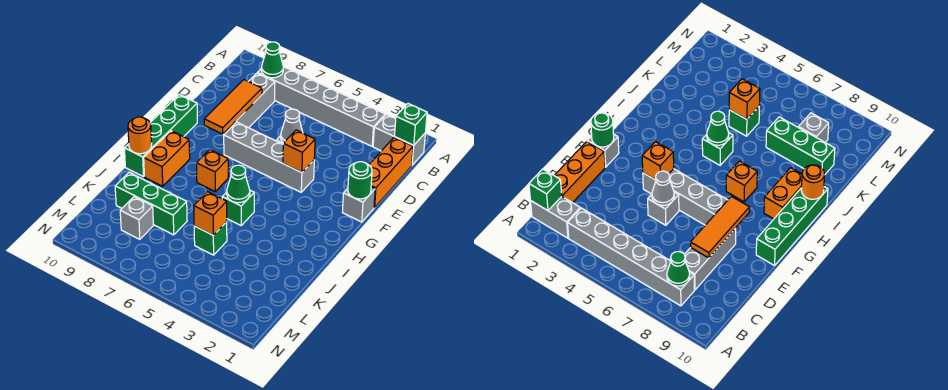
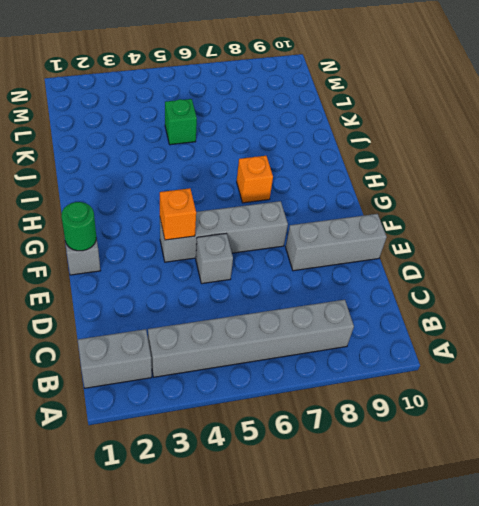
grey brick E8:E10 level 1 -> grey brick C8:E8 level 1
none -> orange brick C1:E1 level 1
none -> green brick F10:I10 level 1
none -> orange brick H9:I9 level 1

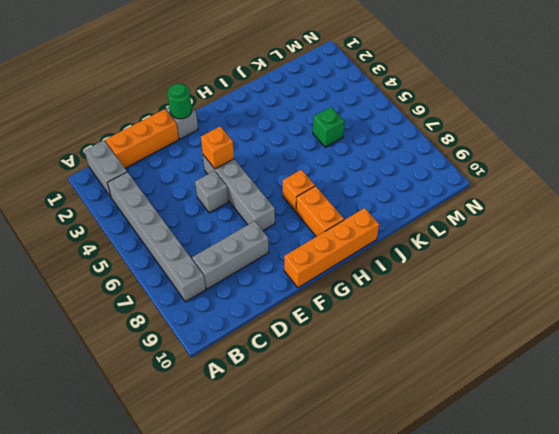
orange brick F10:I10 level 1 -> green brick F10:I10 level 1
orange brick H8:H9 level 1 -> orange brick H9:I9 level 1
none -> green brick I5 level 1
none -> green brick K7:K9 level 1
none -> grey brick L8 level 1

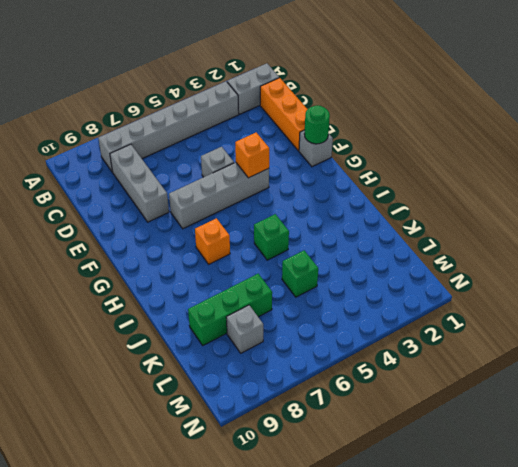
none -> green brick F10:I10 level 1
none -> orange brick H9:I9 level 1
none -> green brick B1 level 2

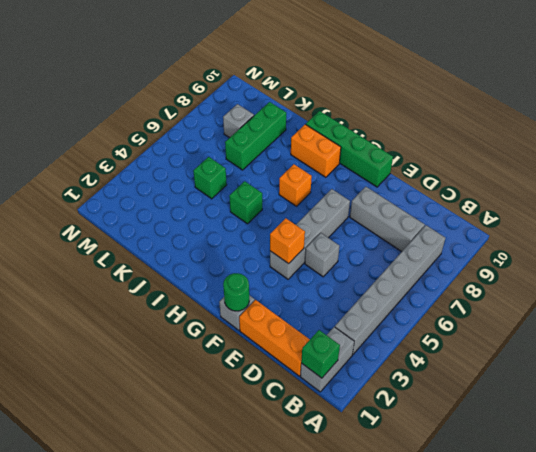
none -> green cone B8 level 2
none -> orange tile D8:F8 level 2
none -> grey cone E5 level 2

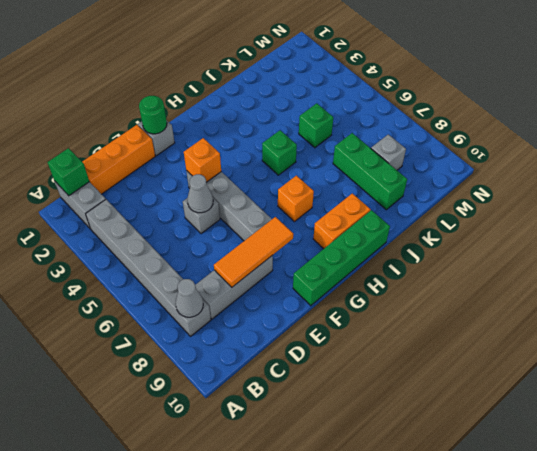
grey cone B8 level 2 -> green cone B8 level 2
none -> green cone I5 level 2
none -> orange round brick I10 level 2
none -> orange brick K5 level 2

